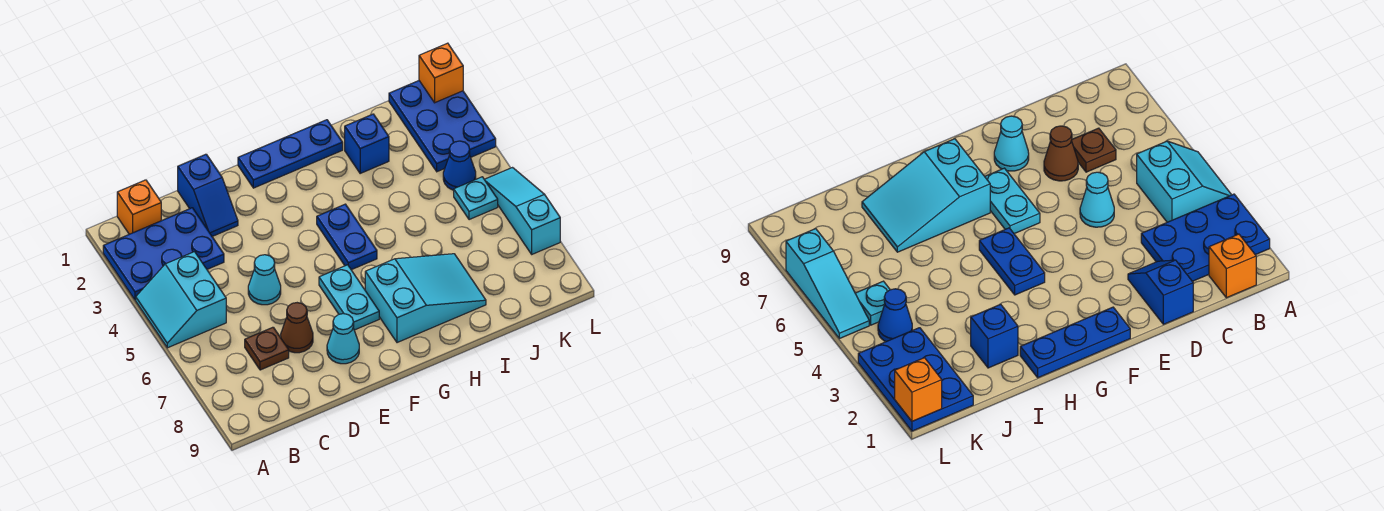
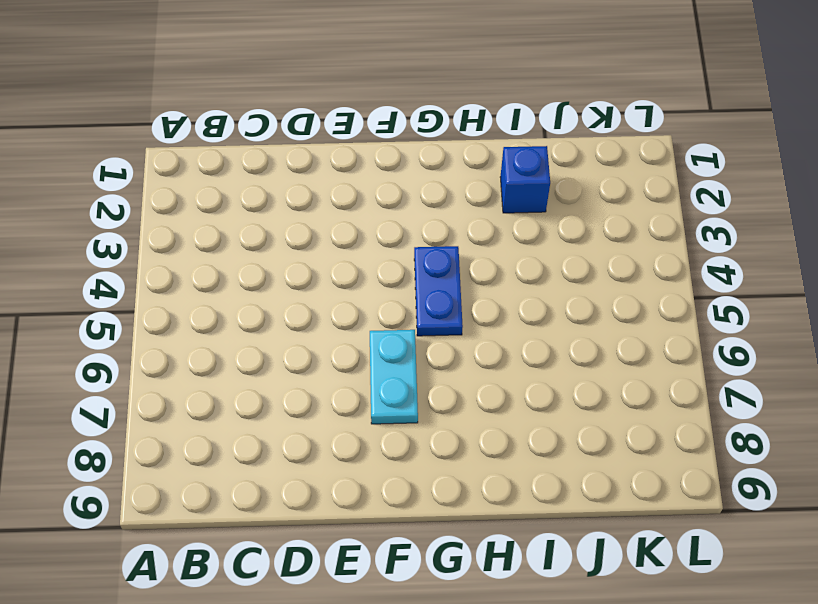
none -> blue plate A2:C3 level 1
none -> cyan slope A4:B5 level 1 top B
none -> orange brick B1 level 1

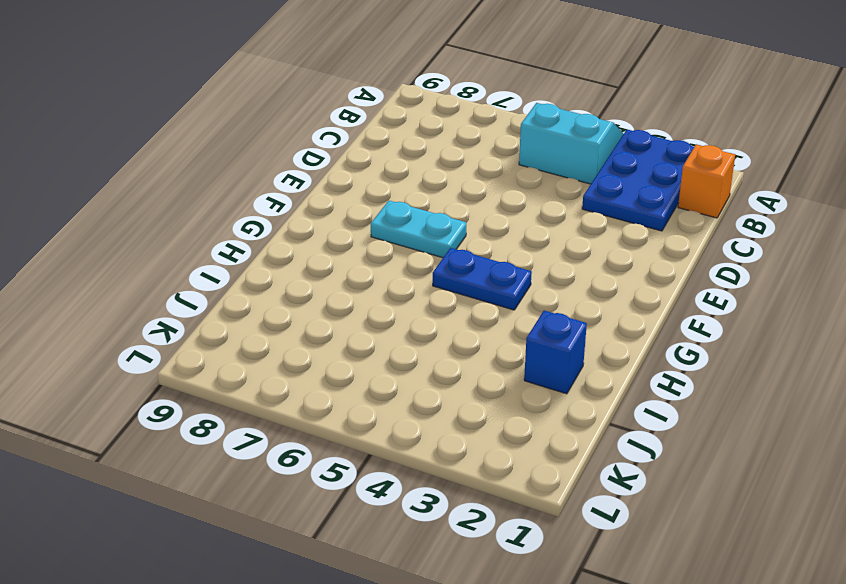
none -> brown plate C7 level 1
none -> blue slope D1:D2 level 1 top 1
none -> cyan cone D5 level 1

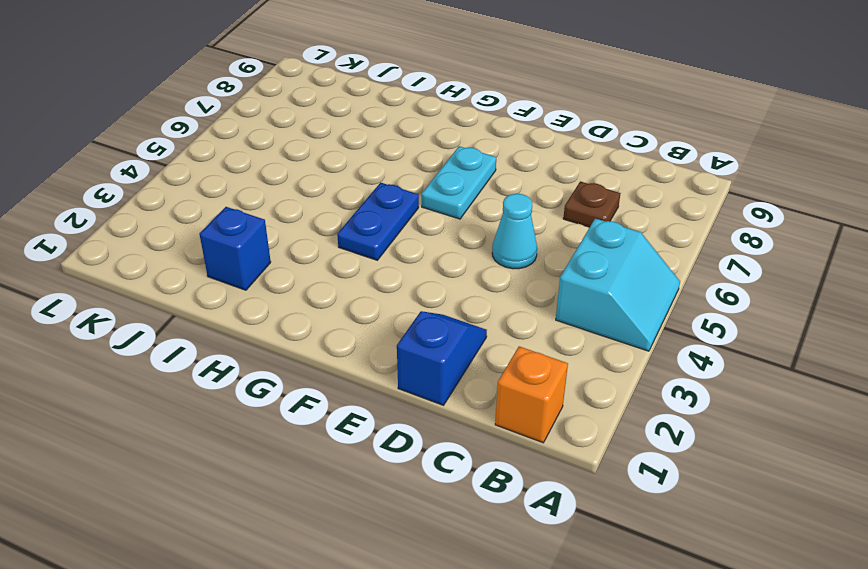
none -> blue plate A2:C3 level 1
none -> brown cone D7 level 1
none -> cyan cone E8 level 1

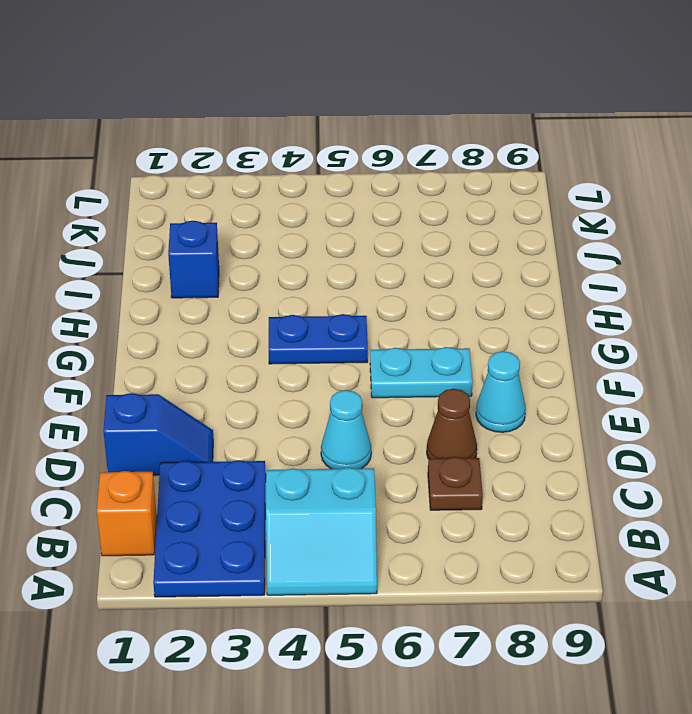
none -> blue plate F1:H1 level 1
none -> cyan slope G7:I8 level 1 top G
none -> blue plate K1:L3 level 1

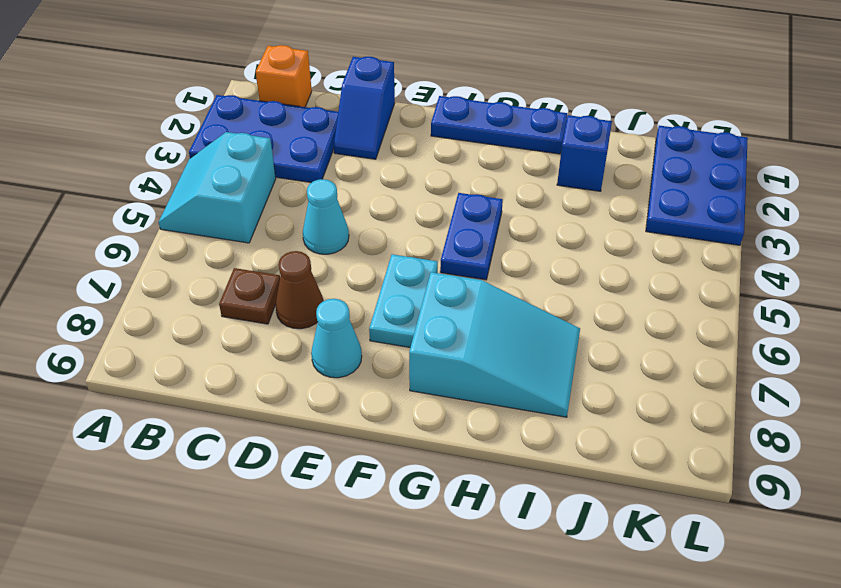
none -> blue cone K4 level 1
none -> cyan plate K5 level 1
none -> cyan slope L5:L7 level 1 top 7

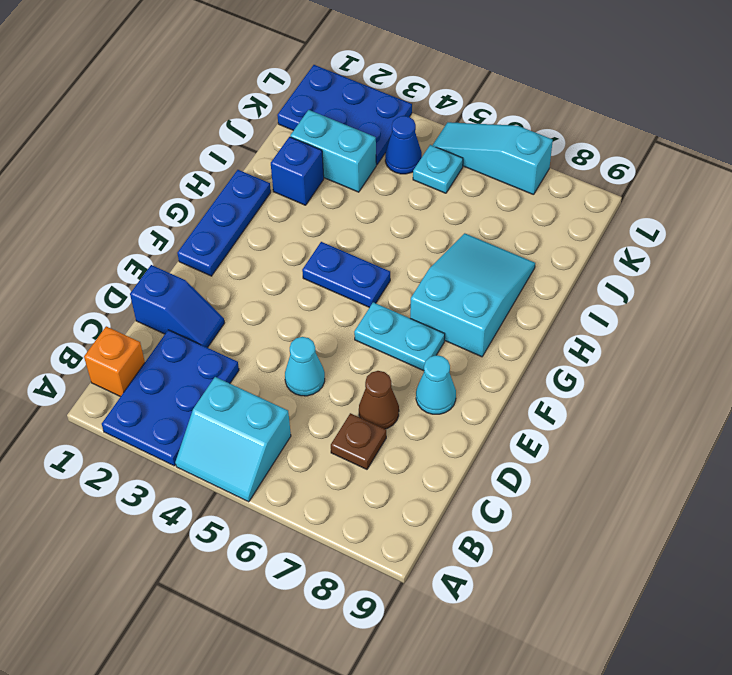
cyan brick J2:J3 level 1 -> none
none -> orange brick L1 level 2

